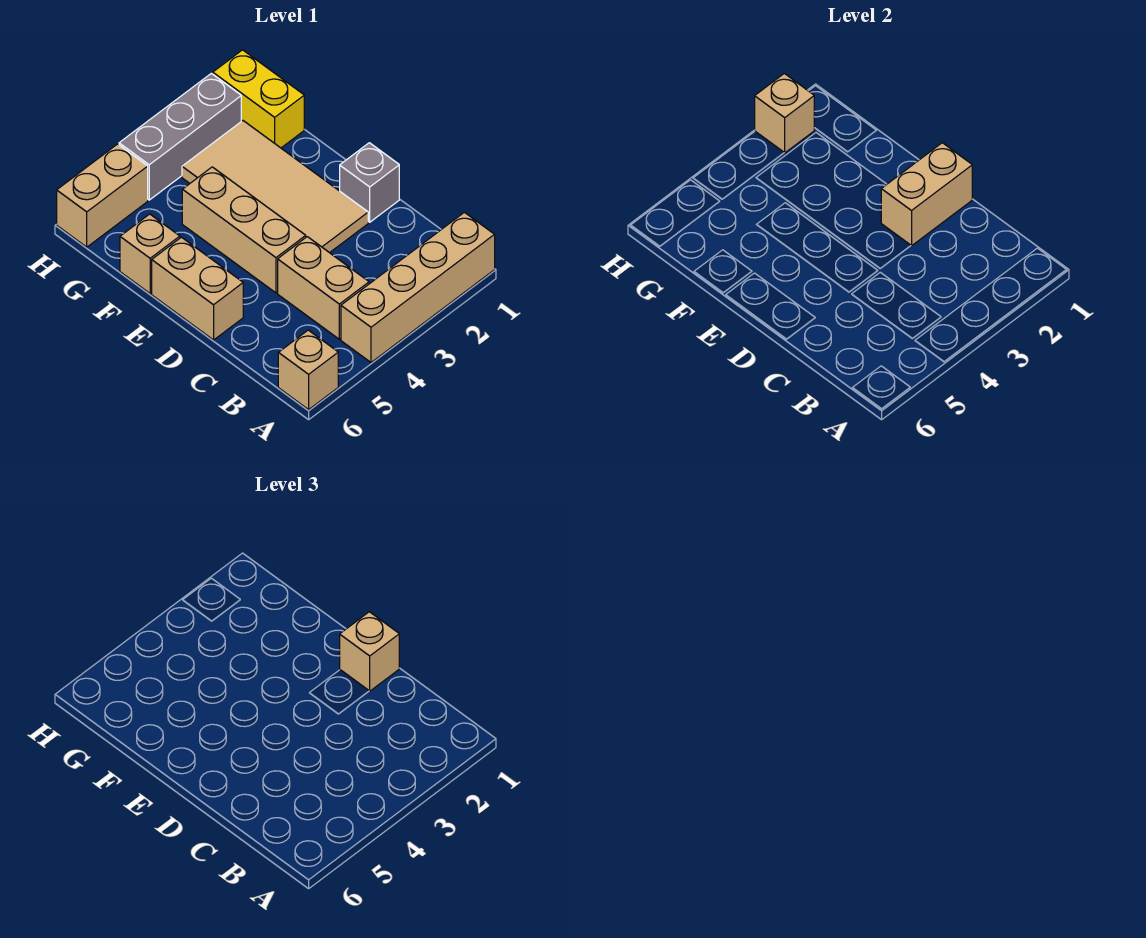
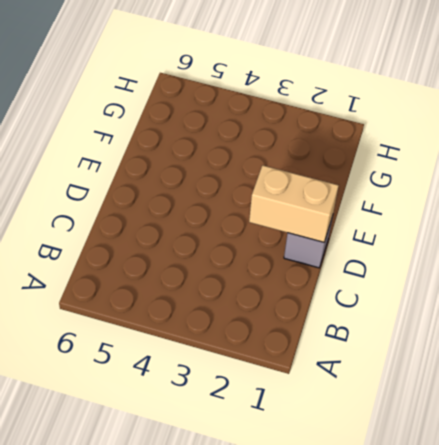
none -> tan brick A1:A4 level 1
none -> tan brick A6 level 1
none -> tan brick B4:C4 level 1

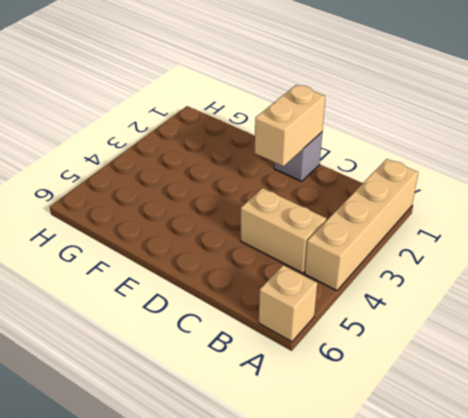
none -> tan tile D2:G3 level 1
none -> tan brick D4:F4 level 1
none -> tan brick D6:E6 level 1

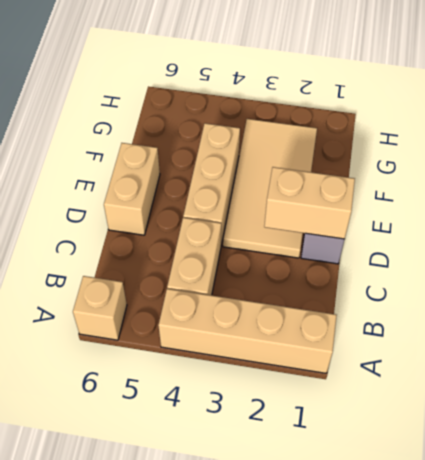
none -> tan brick F6 level 1
none -> yellow brick G1:H1 level 1
none -> grey brick H2:H4 level 1

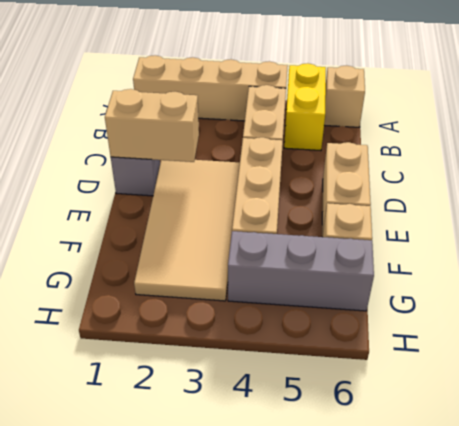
yellow brick A5:B5 level 1 -> yellow brick G1:H1 level 1
grey brick G4:G6 level 1 -> grey brick H2:H4 level 1
none -> tan brick H5:H6 level 1
none -> tan brick H2 level 2
none -> tan brick D1 level 3

